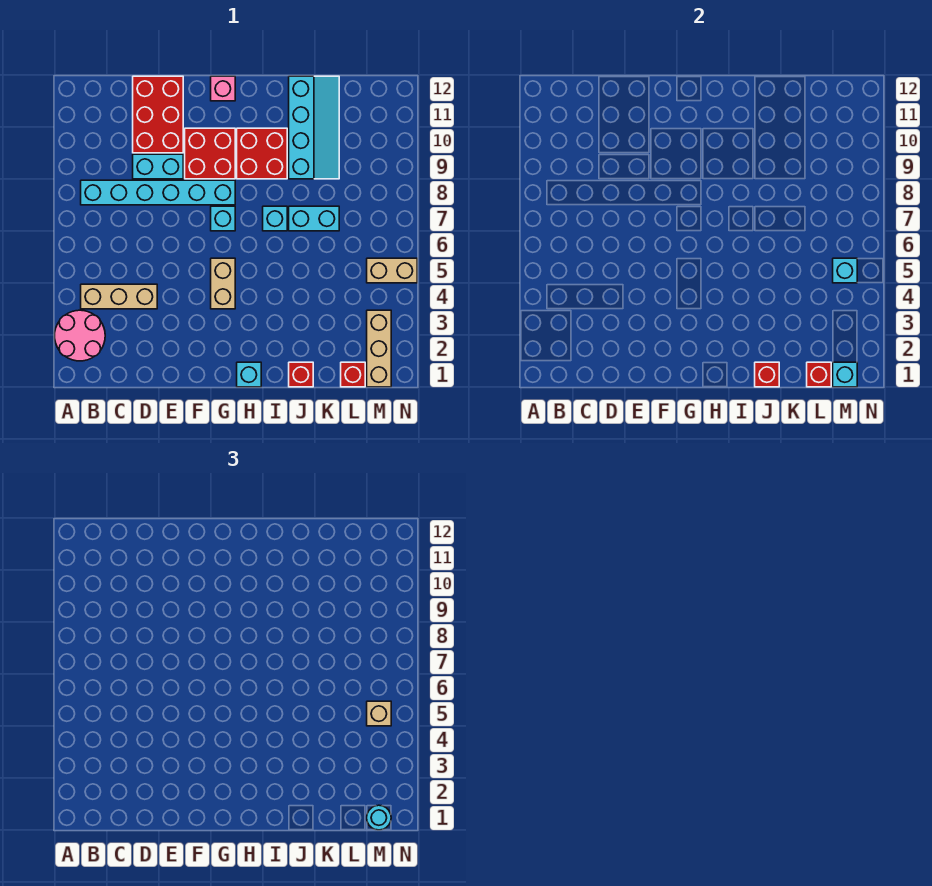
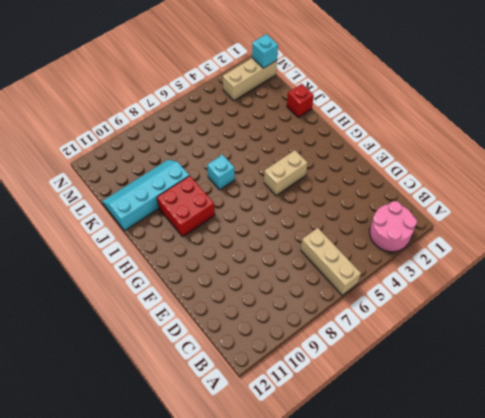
tan brick A6:C6 level 1 -> tan brick B4:D4 level 1
none -> cyan brick B8:G8 level 1
none -> cyan brick D9:E9 level 1
none -> red brick D10:E12 level 1

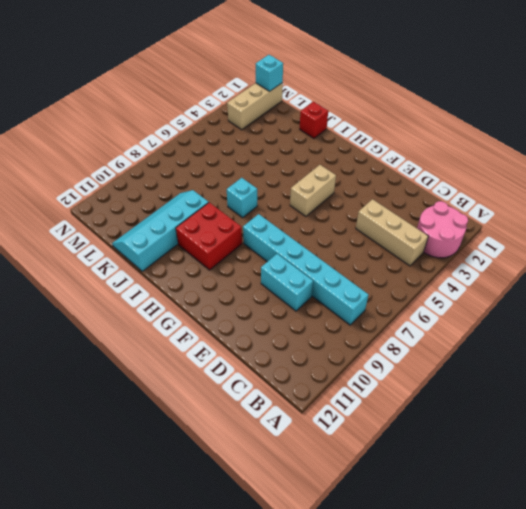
none -> red brick D10:E12 level 1
none -> red brick F9:G10 level 1
none -> cyan brick G7 level 1

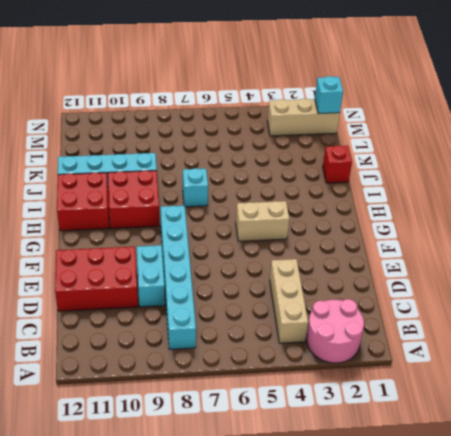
red brick H11:I12 level 1 -> red brick F9:G10 level 1
none -> cyan brick G7 level 1
none -> pink brick G12 level 1
none -> cyan brick H1 level 1

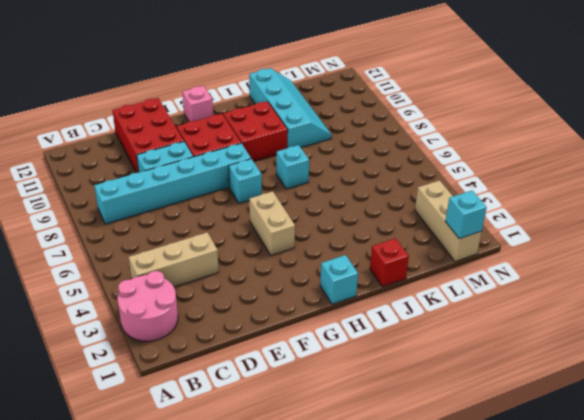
none -> cyan brick J7:K7 level 1
none -> red brick L1 level 1
none -> tan brick M5:N5 level 1

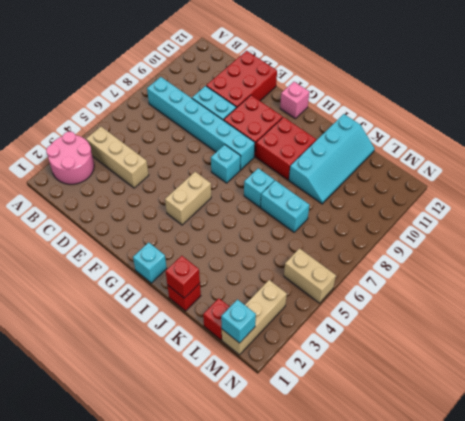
none -> red brick L1 level 2
none -> cyan brick M5 level 2
none -> cyan round brick M1 level 3

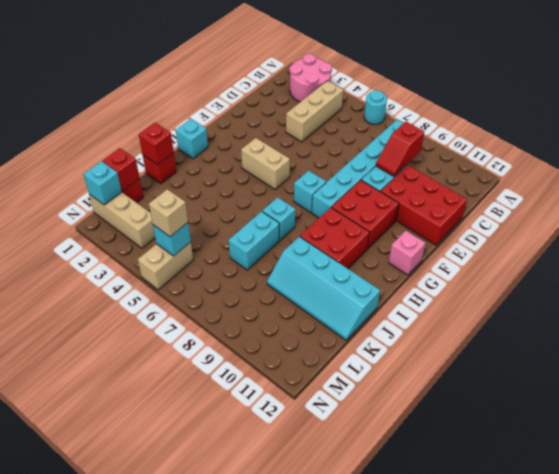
cyan round brick A6 level 1 -> cyan round brick M1 level 3
red slope C9:D9 level 2 top C -> none

